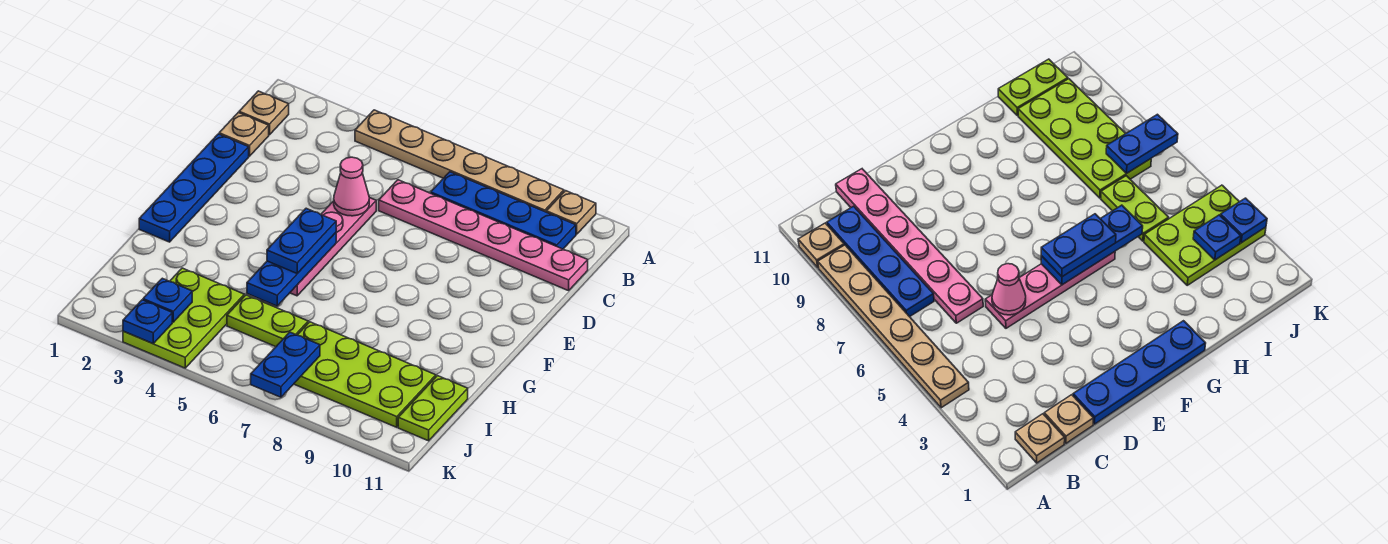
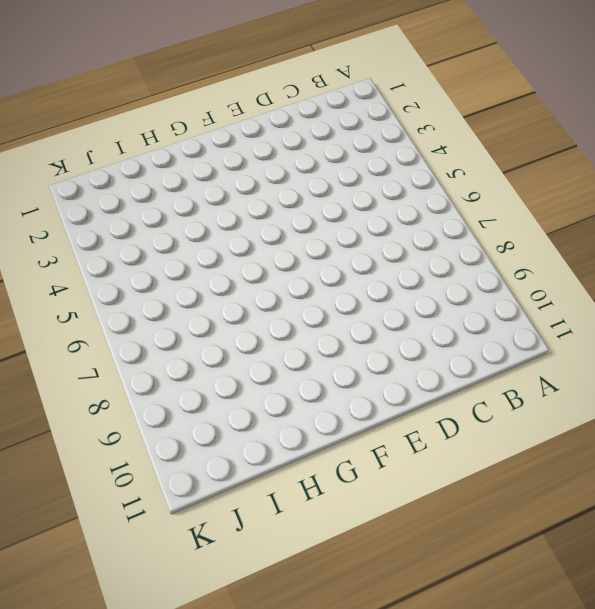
none -> tan plate A4:A9 level 1
none -> tan plate A10 level 1
none -> tan plate B1 level 1

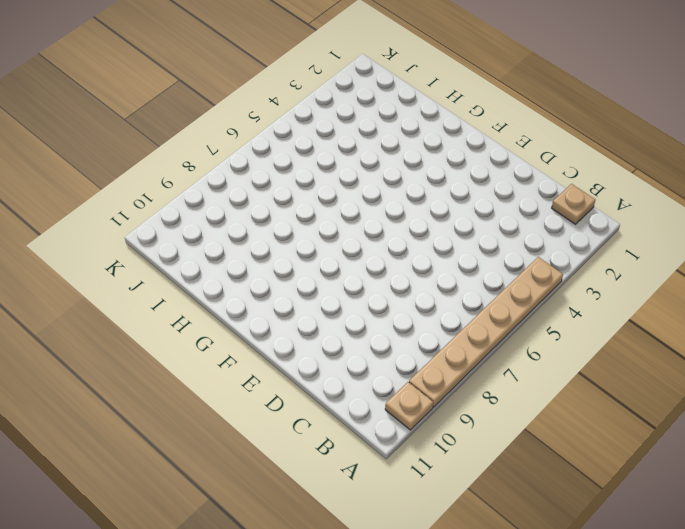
none -> blue plate B7:B10 level 1
none -> tan plate C1 level 1
none -> pink plate C6:C11 level 1

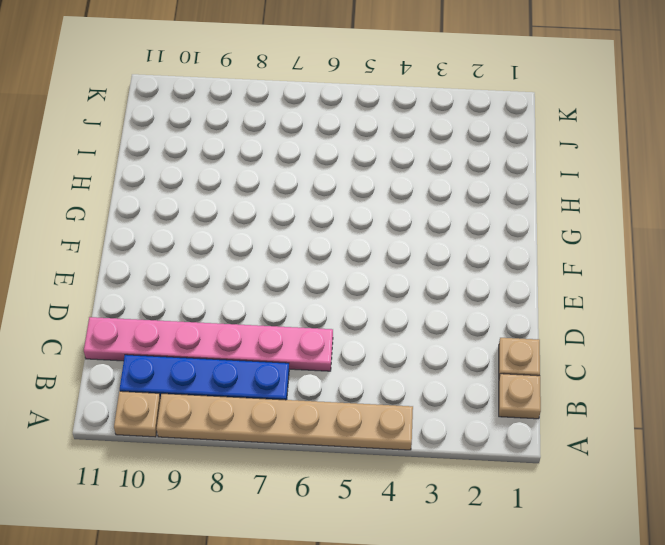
none -> blue plate D1:G1 level 1
none -> pink plate D5:G5 level 1
none -> lime plate I3:K4 level 1

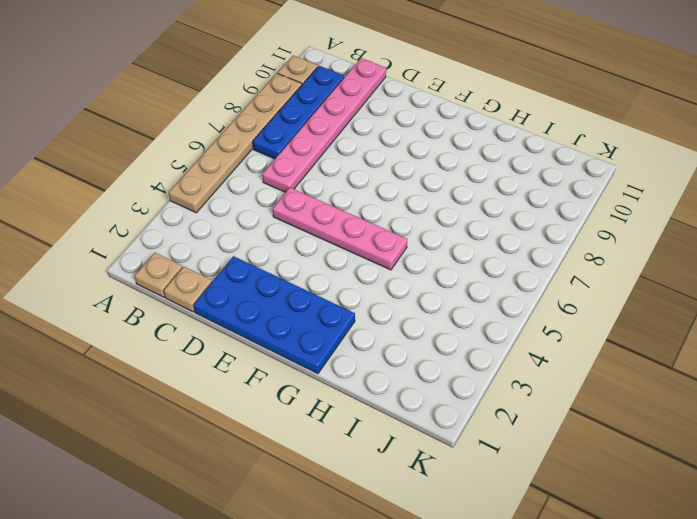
blue plate D1:G2 level 1 -> blue plate D1:G1 level 1
none -> lime plate I3:K4 level 1
none -> lime plate I5:I6 level 1
none -> lime plate I7:J10 level 1

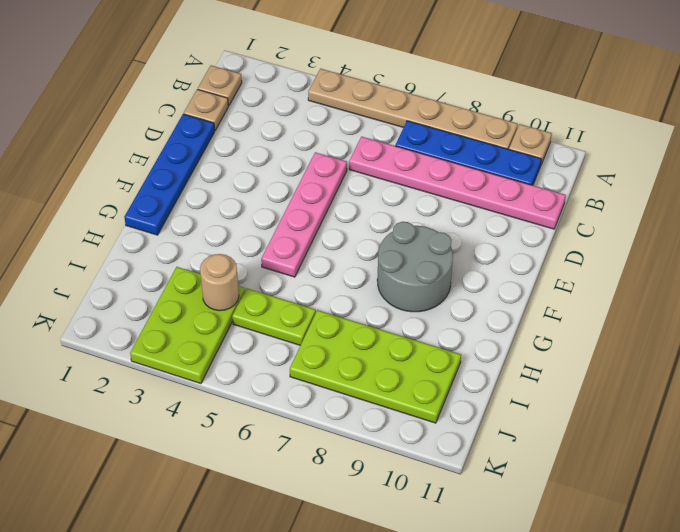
grey round brick F8:G9 level 1 -> none
tan round brick I4 level 2 -> none
none -> lime plate I11:J11 level 1
none -> pink cone D5 level 2
none -> blue plate F5:H5 level 2

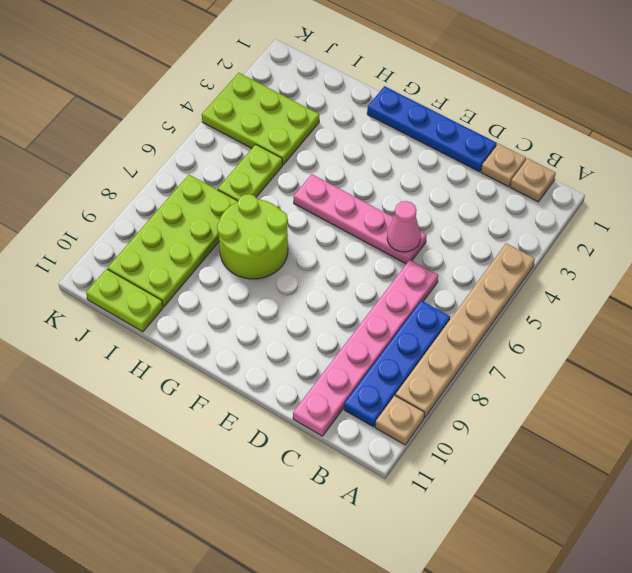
lime round brick G7:H8 level 1 -> none
none -> blue plate F5:H5 level 2
none -> blue plate J3 level 2
none -> blue plate J7:K7 level 2

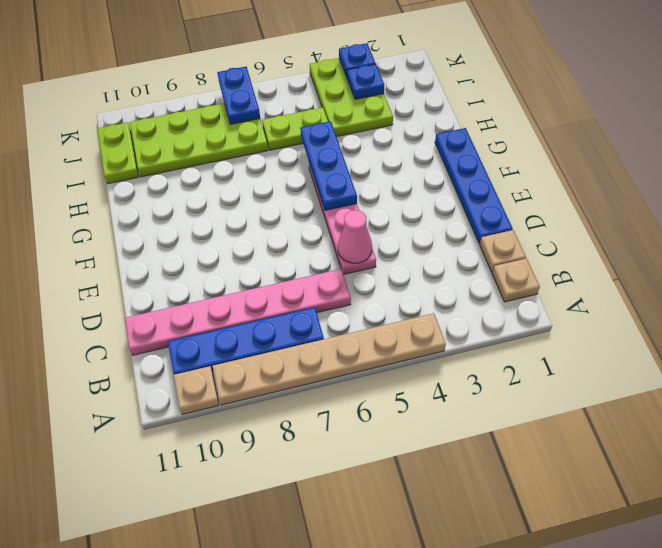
none -> blue plate F5:G5 level 3

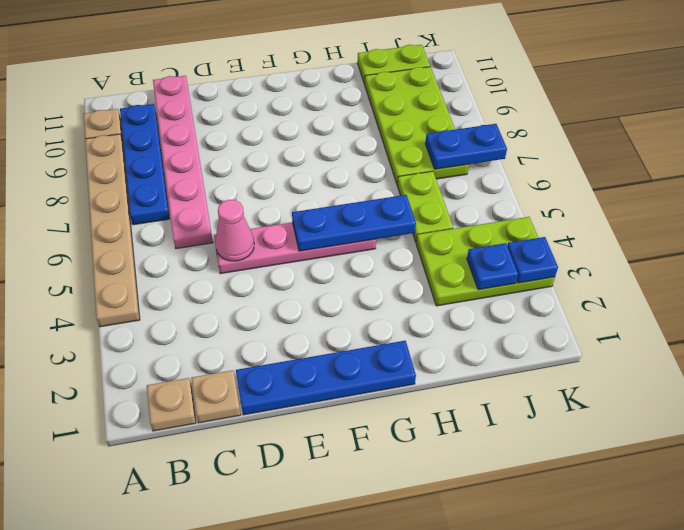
none -> blue plate F5:G5 level 3

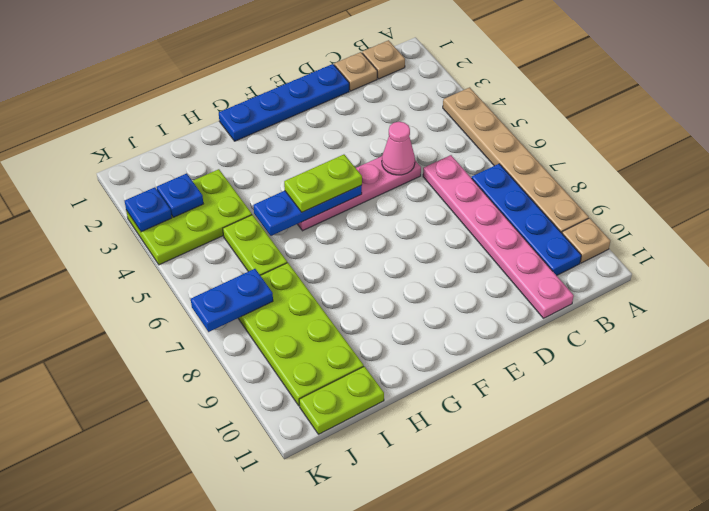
lime plate F5:G5 level 3 -> blue plate F5:G5 level 3

